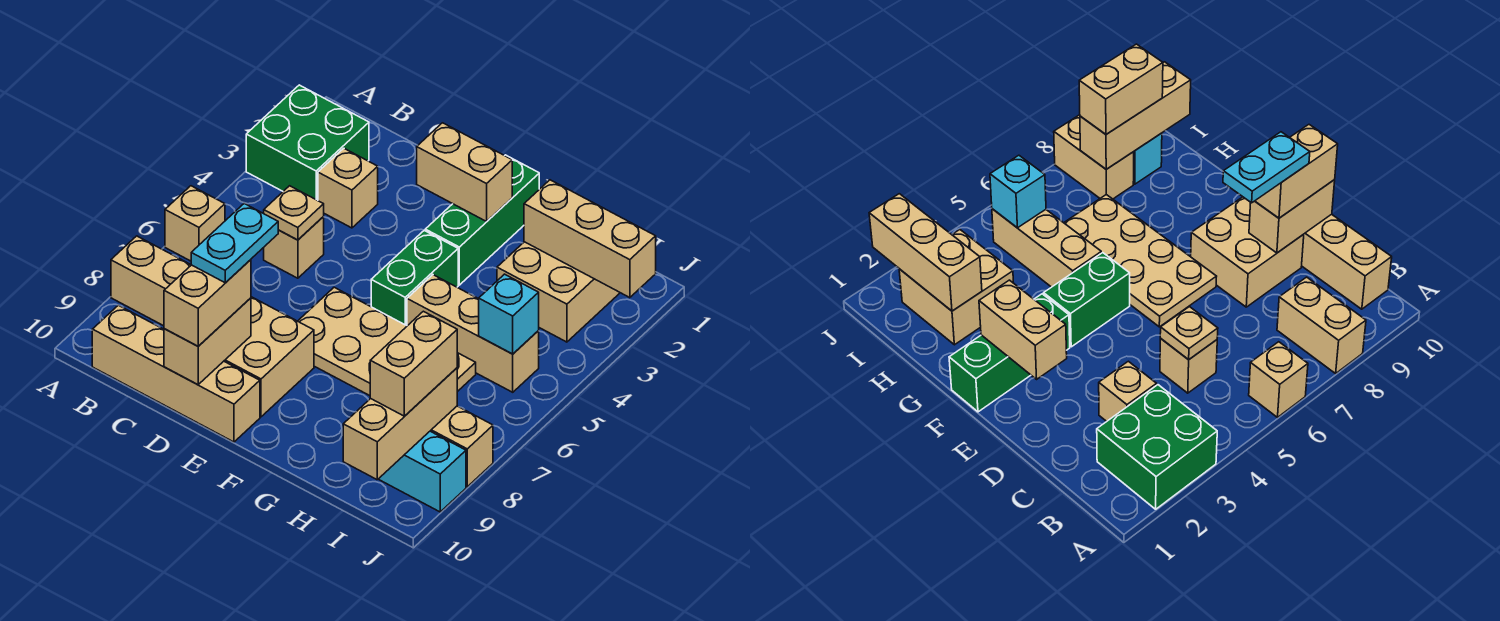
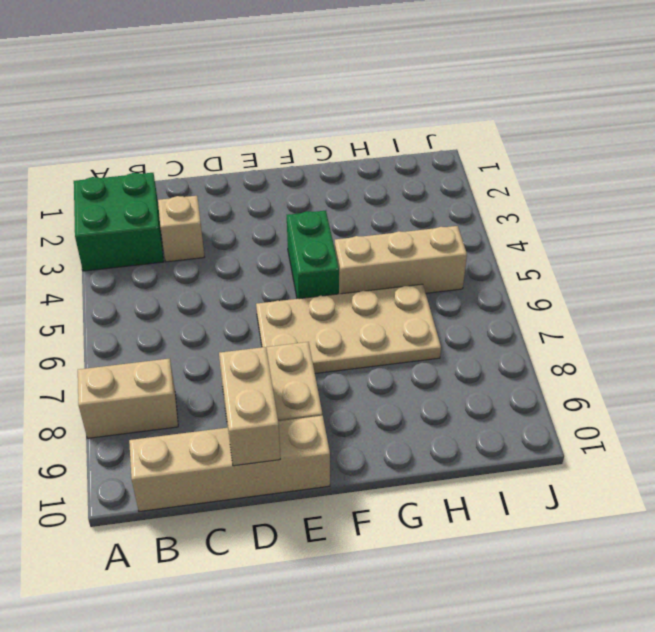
none -> tan brick A6 level 1
none -> tan brick C5 level 1
none -> green brick F1:F3 level 1

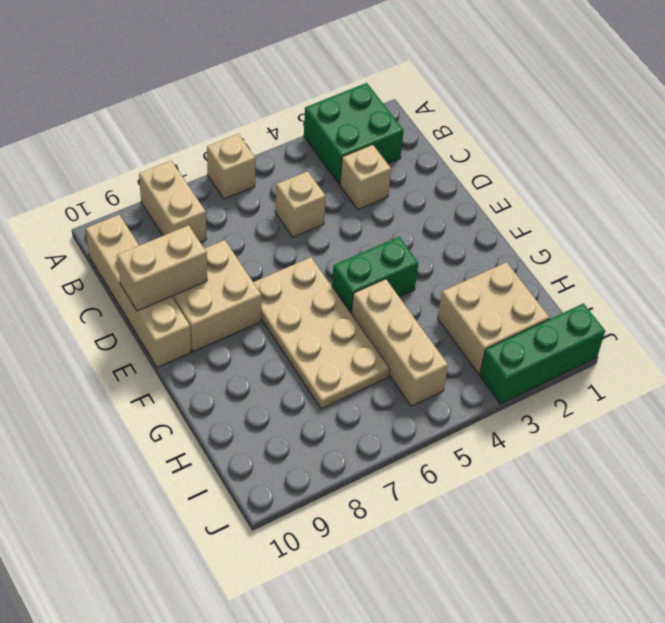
green brick J1:J3 level 1 -> green brick F1:F3 level 1
none -> tan brick I8:J8 level 1
none -> cyan brick I9:J9 level 1
none -> tan plate C5 level 2

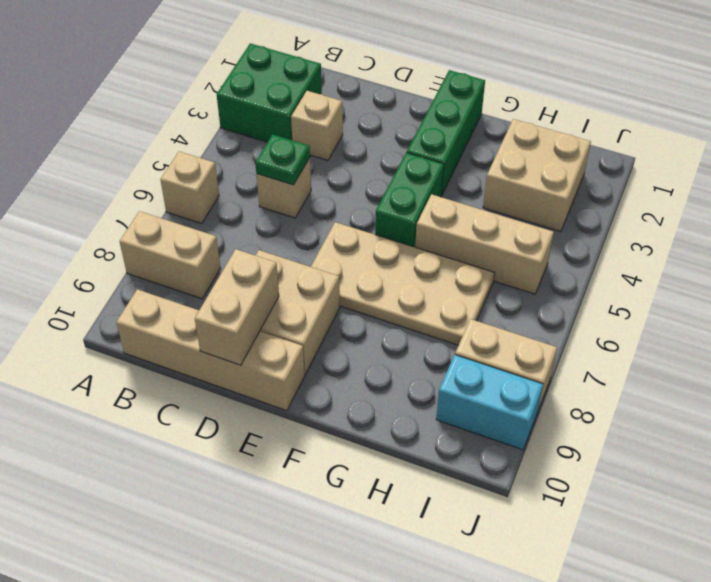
green plate C5 level 2 -> tan plate C5 level 2
none -> tan brick E2:F2 level 2
none -> tan brick H2:J2 level 2
none -> cyan brick I5 level 2

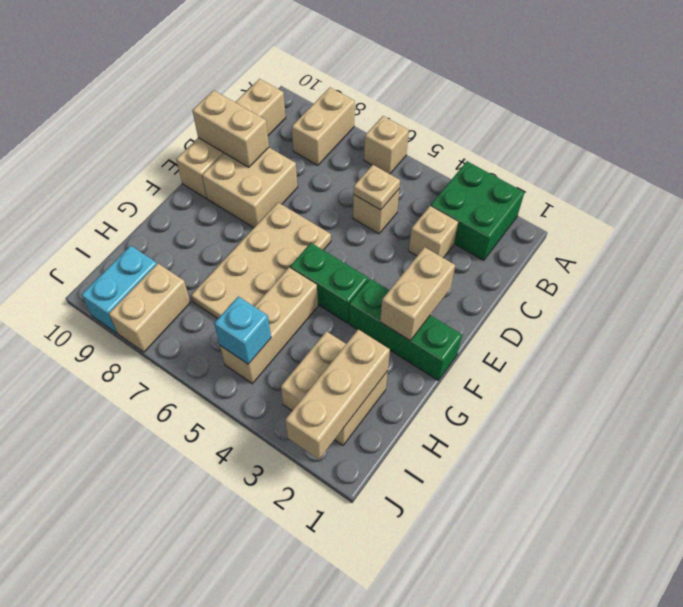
none -> tan brick I8:I10 level 2
none -> tan brick D9:D10 level 3
none -> tan brick I8:I9 level 3

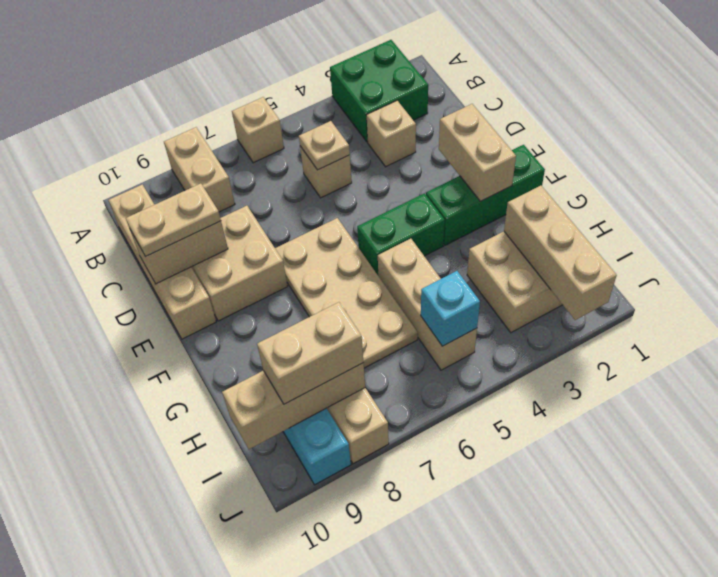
tan plate D9:D10 level 3 -> tan brick D9:D10 level 3
none -> cyan plate D8:D9 level 4

